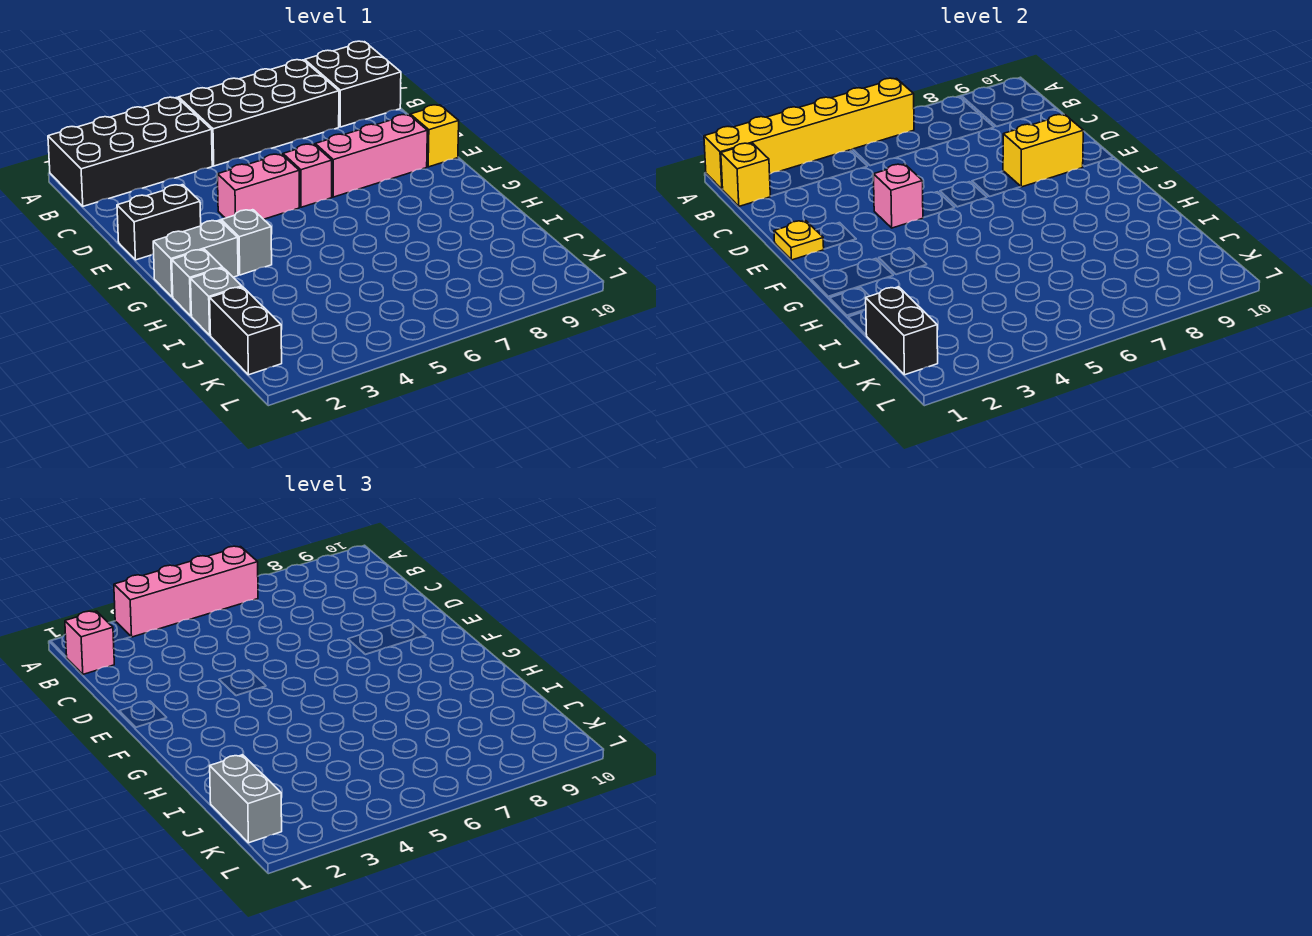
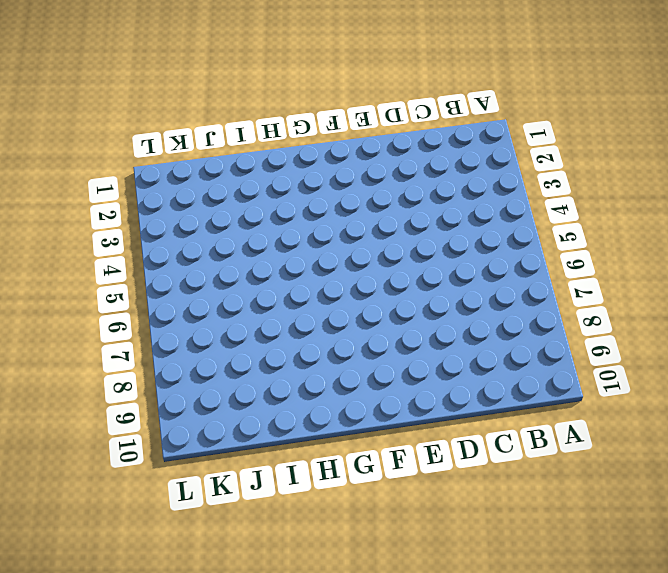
none -> black brick A1:B4 level 1
none -> black brick A5:B8 level 1
none -> black brick A9:B10 level 1

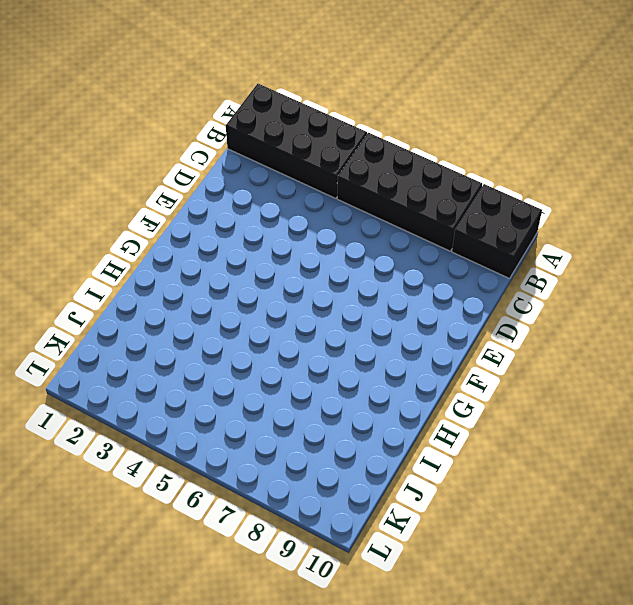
none -> black brick E1:E2 level 1
none -> pink brick E4:E5 level 1
none -> pink brick E6 level 1

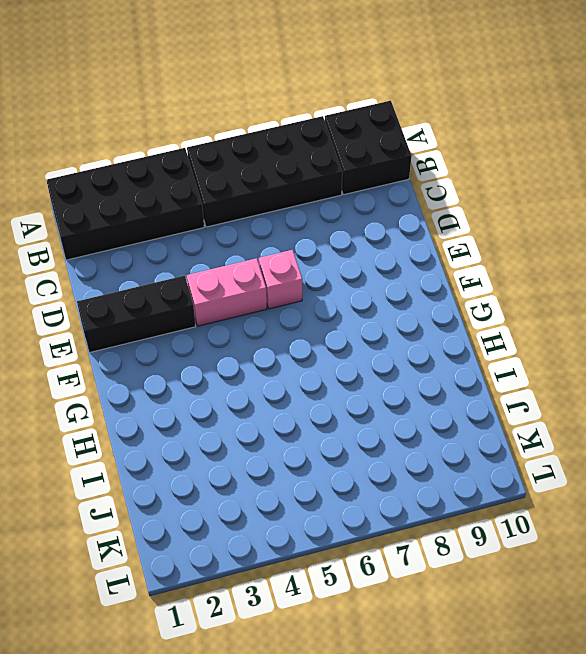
black brick E1:E3 level 1 -> black brick E1:E2 level 1
none -> pink brick E7:E9 level 1
none -> yellow brick E10 level 1
none -> grey brick G1:G2 level 1

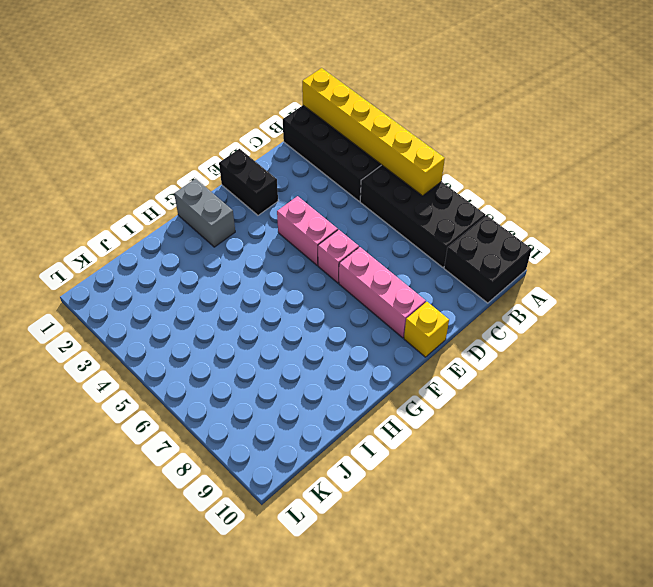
none -> grey brick G3 level 1
none -> grey brick H1 level 1
none -> grey brick I1 level 1

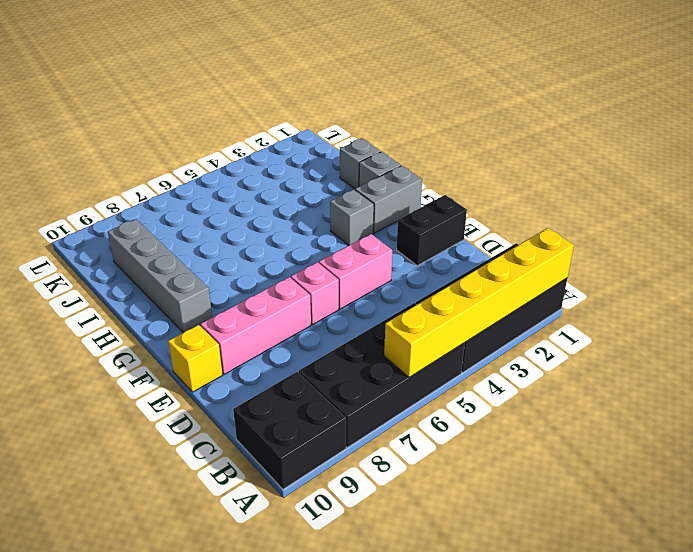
grey brick G9:J9 level 1 -> none
none -> black brick J1:K1 level 1
none -> yellow brick B1 level 2
none -> yellow plate E1 level 2

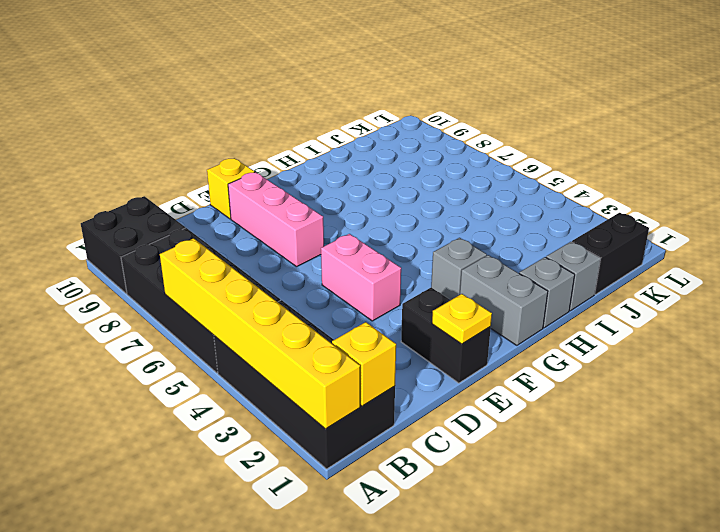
none -> pink brick E6 level 1
none -> pink brick E4 level 2
none -> yellow brick E8:E9 level 2

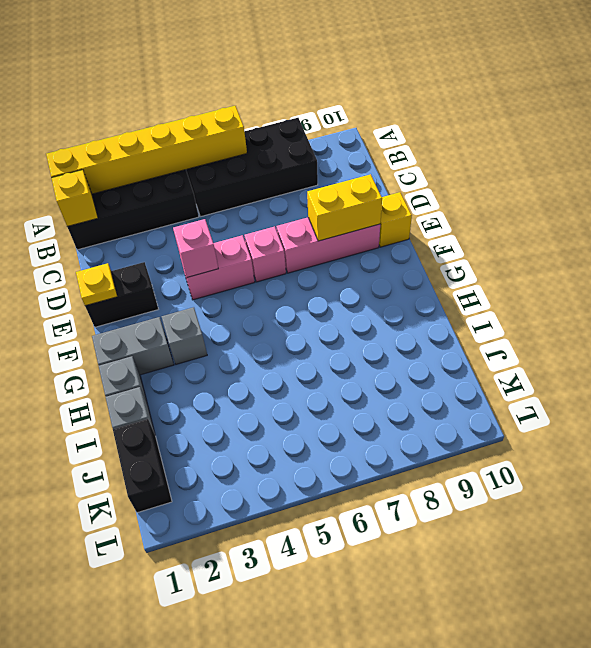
none -> black brick A9:B10 level 1
none -> black brick J1:K1 level 2
none -> pink brick A3:A6 level 3

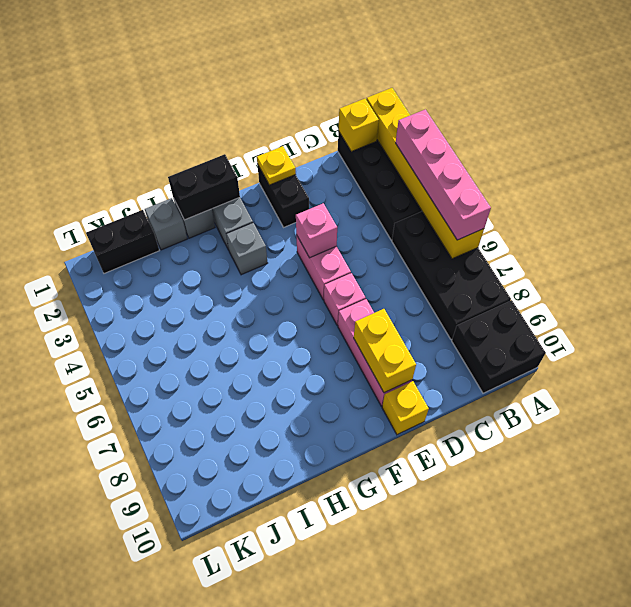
black brick G1:H1 level 2 -> black brick J1:K1 level 2
none -> pink brick B1 level 3
none -> grey brick J1:K1 level 3

